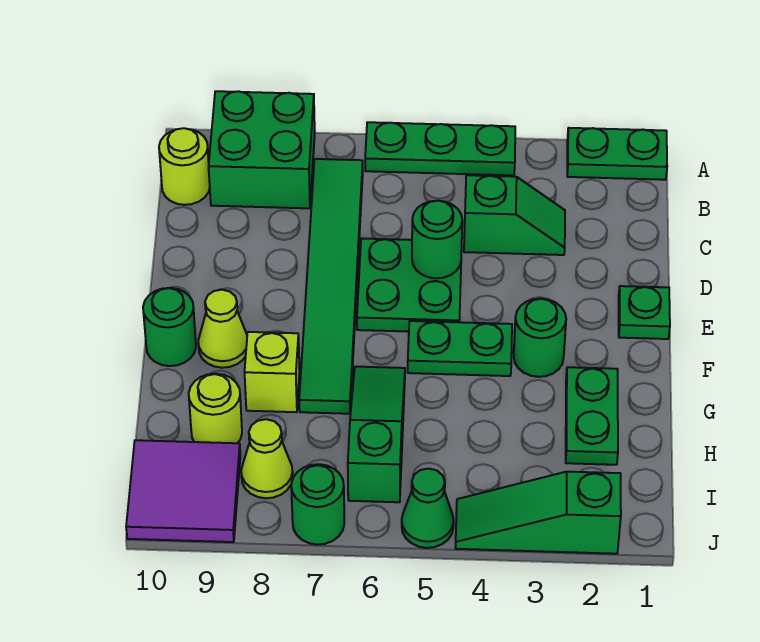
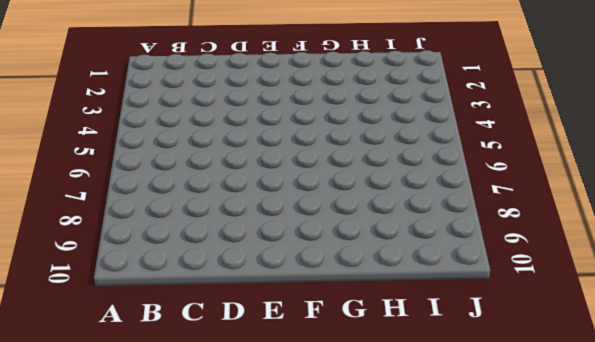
none -> green plate A1:A2 level 1
none -> green plate A4:A6 level 1
none -> green brick A8:B9 level 1

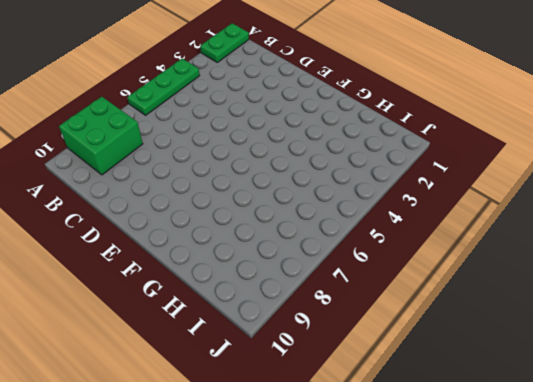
none -> green tile B7:G7 level 1
none -> lime round brick B10 level 1
none -> green slope C3:C4 level 1 top 4

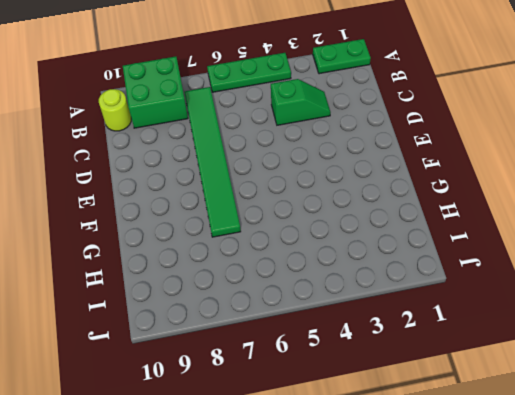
none -> green plate D5:E6 level 1
none -> green plate E1 level 1
none -> green round brick F3 level 1

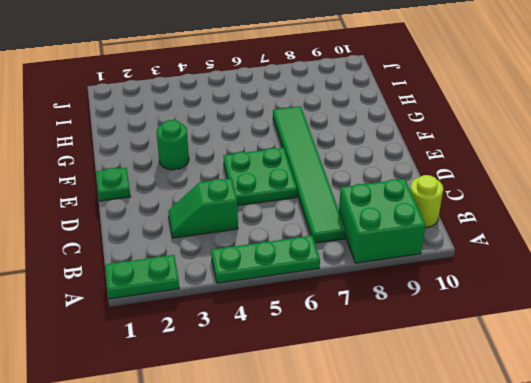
none -> green plate F4:F5 level 1
none -> lime cone F9 level 1
none -> green round brick F10 level 1

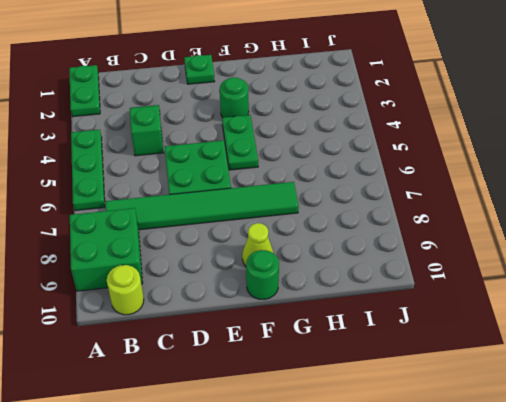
none -> green plate G2:H2 level 1
none -> green slope G6:I6 level 1 top I
none -> lime brick G8 level 1

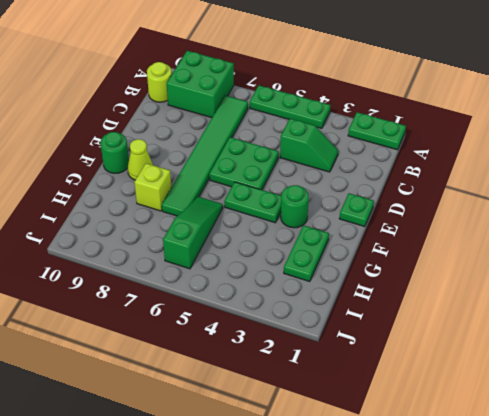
none -> lime round brick H9 level 1
none -> lime cone I8 level 1
none -> purple tile I9:J10 level 1

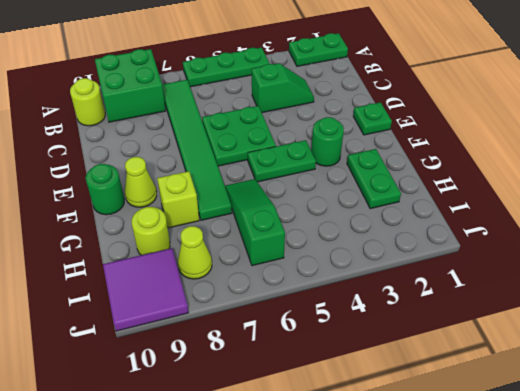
none -> green slope J2:J4 level 1 top 2
none -> green cone J5 level 1
none -> green round brick J7 level 1

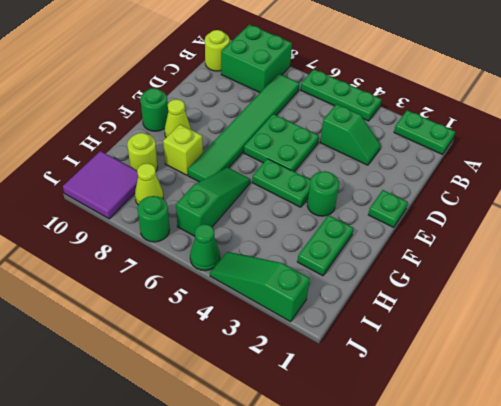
none -> green round brick D5 level 2

